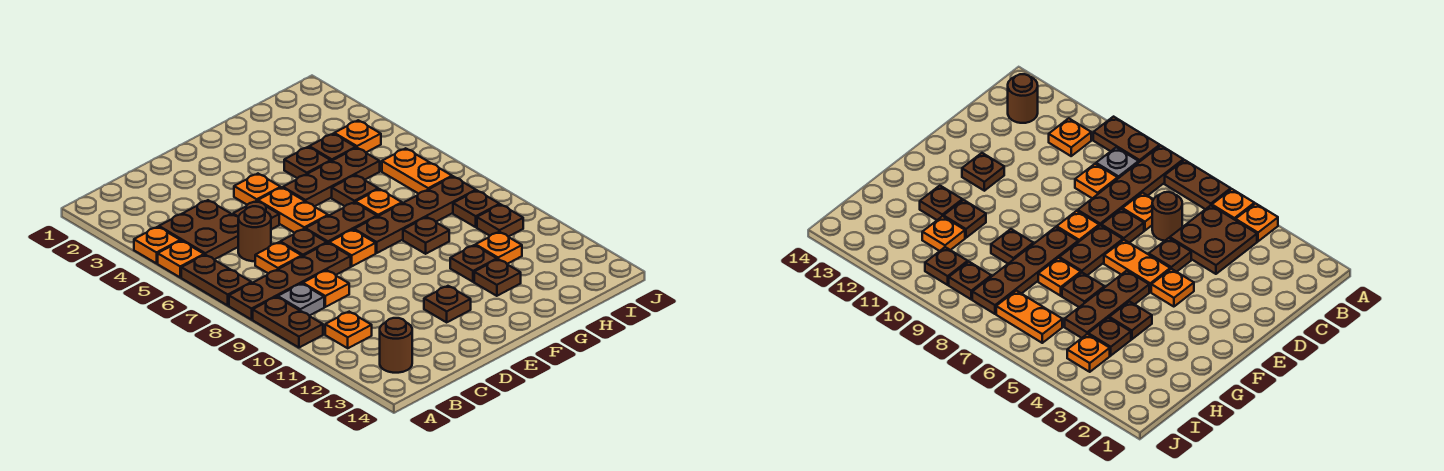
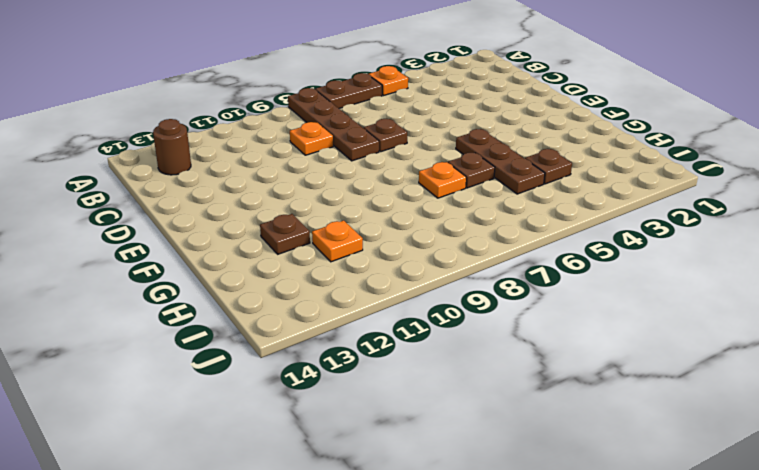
none -> orange plate A4 level 1
none -> brown plate A9:A10 level 1
none -> brown plate B4:C5 level 1
none -> grey plate B9 level 1

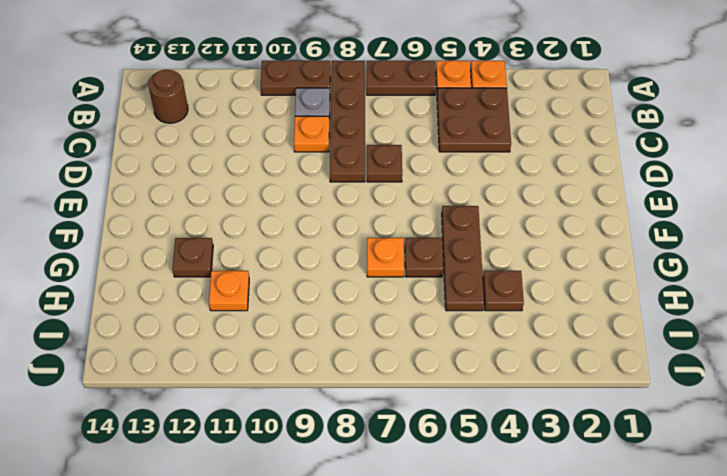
none -> orange plate B11 level 1
none -> brown round brick C6 level 1
none -> orange plate C7 level 1
none -> brown plate D5 level 1

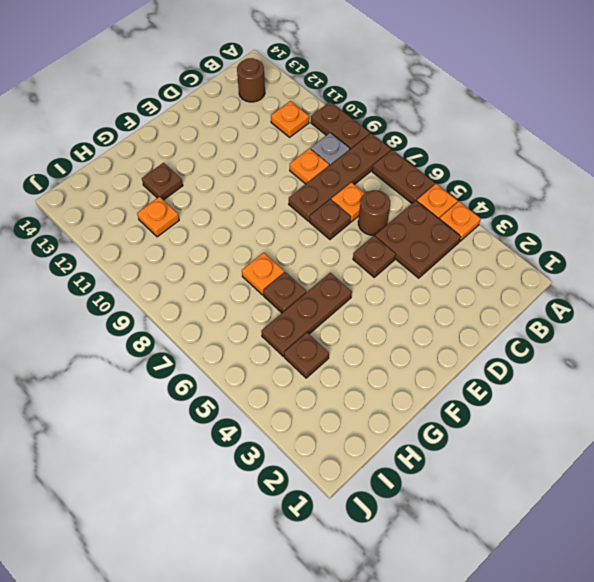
none -> orange plate E4 level 1
none -> orange plate E5:E6 level 1
none -> brown plate E7:F7 level 1
none -> orange plate E8 level 1

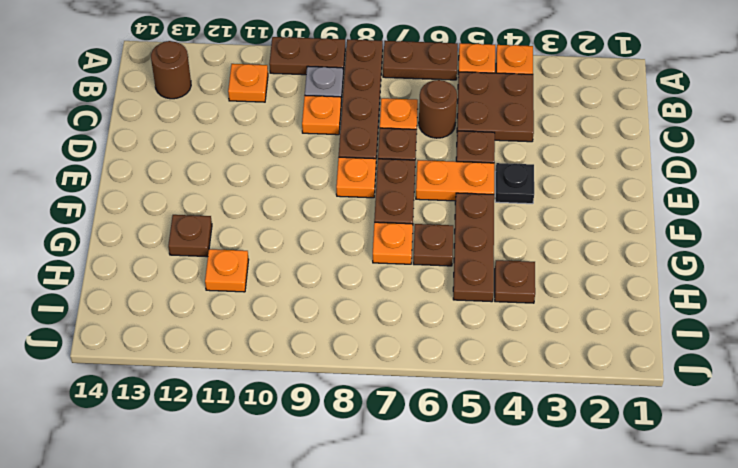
black plate E4 level 1 -> orange plate E4 level 1
none -> brown plate E12 level 1
none -> brown plate F8:I8 level 1
none -> brown plate G4 level 1
none -> brown plate G9 level 1

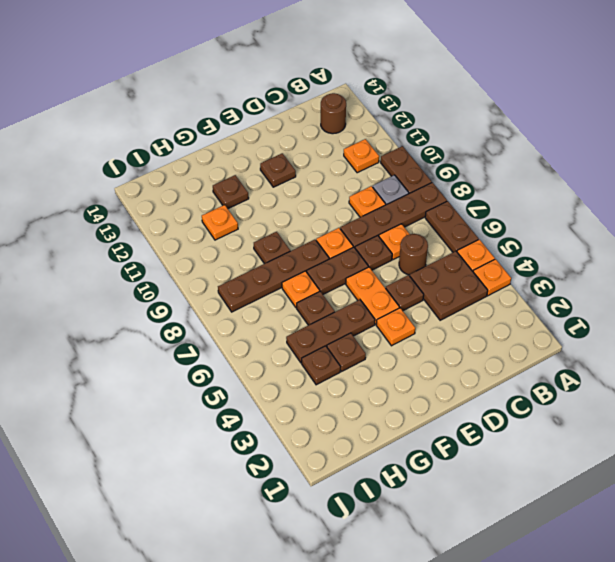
none -> brown plate G11 level 1
none -> orange plate I4 level 1
none -> orange plate I6:I7 level 1
none -> brown plate I9 level 1

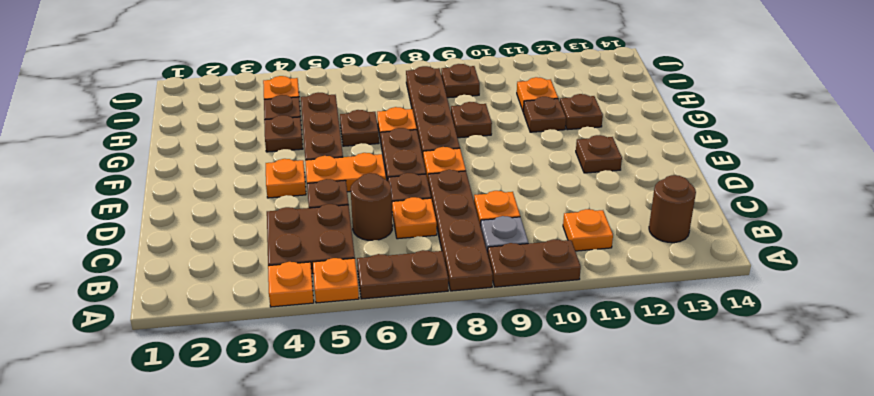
none -> orange plate I6:I7 level 1
none -> brown plate I10 level 1

